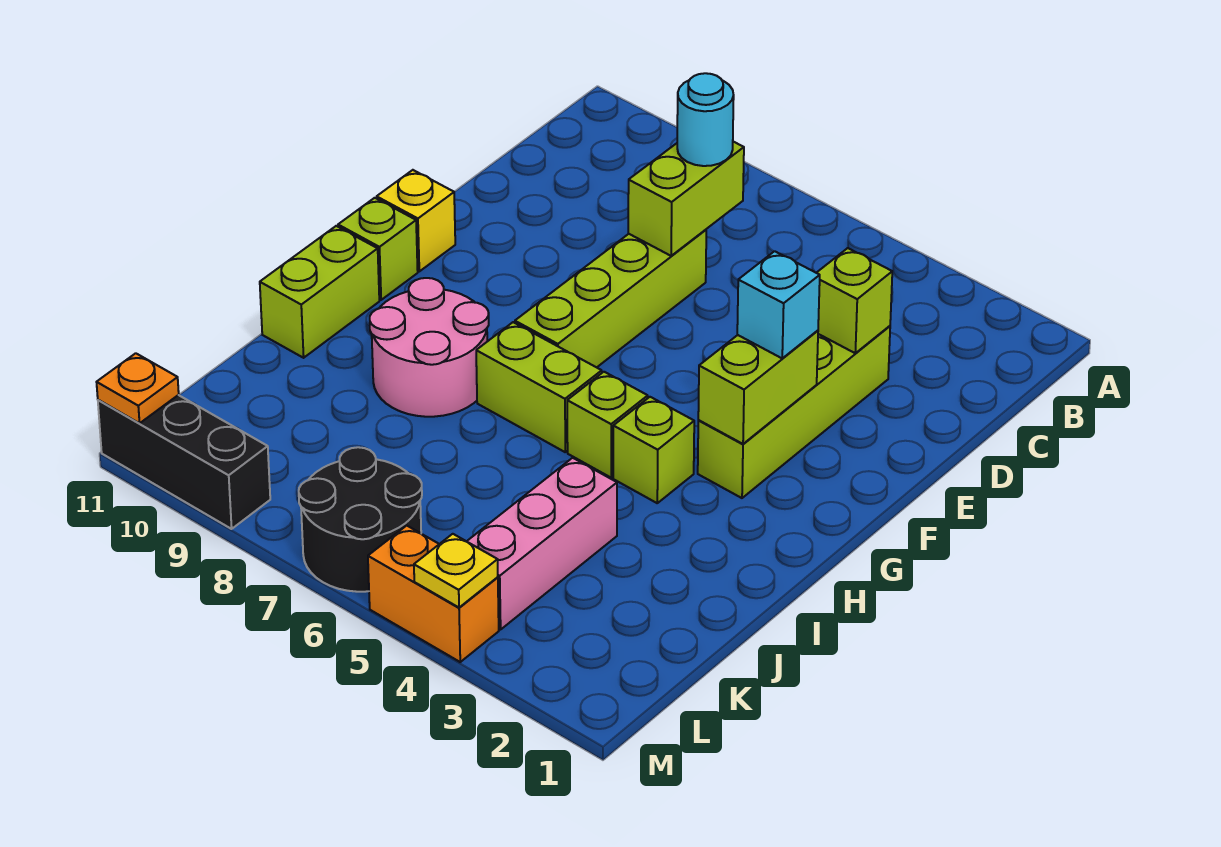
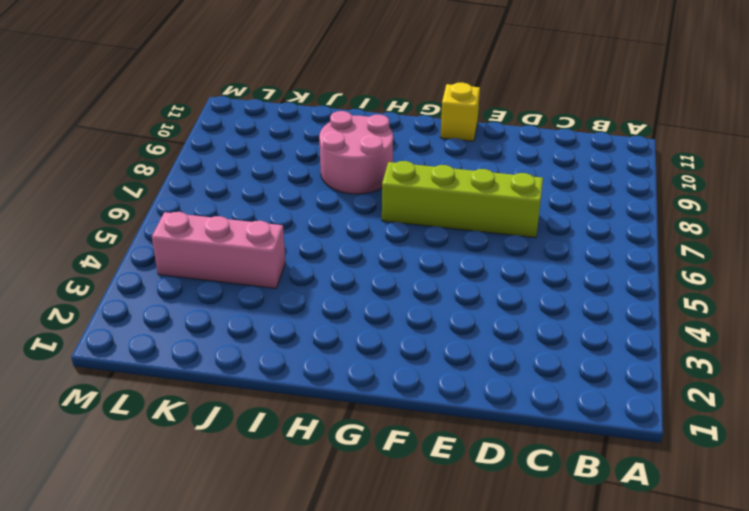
none -> lime brick D3:G3 level 1
none -> lime brick G11 level 1
none -> lime brick H4 level 1

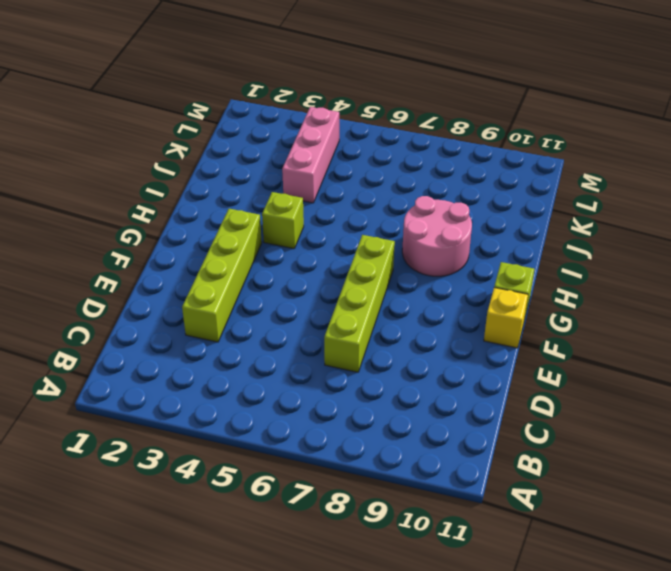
none -> lime brick H5 level 1
none -> lime brick H6:H7 level 1
none -> lime brick H11:I11 level 1

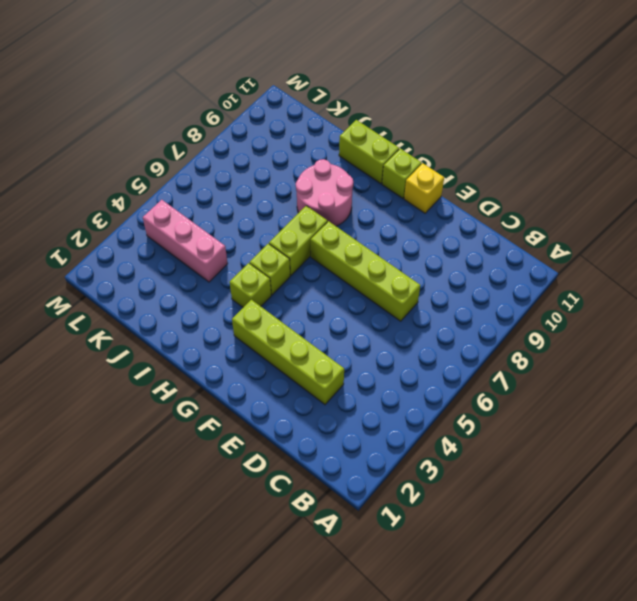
none -> black round brick L6:M7 level 1
none -> orange brick M4:M5 level 1
none -> black brick M9:M11 level 1

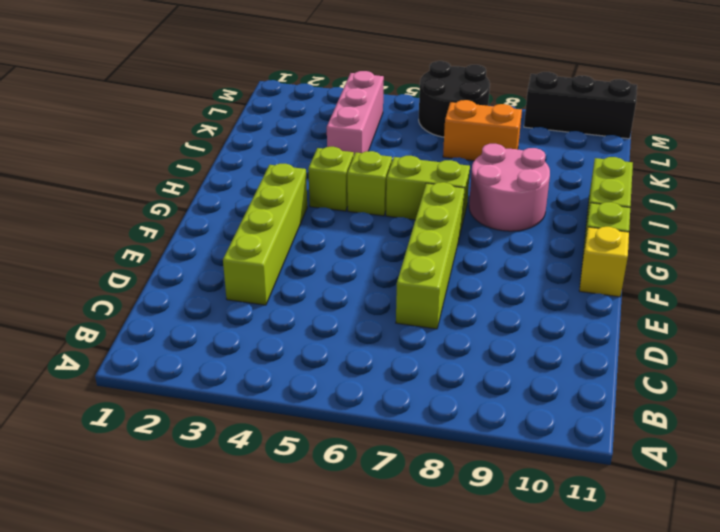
orange brick K7:K8 level 1 -> orange brick M4:M5 level 1
none -> lime brick C7:D7 level 2
none -> lime brick D3 level 2
none -> lime brick F3:G3 level 2

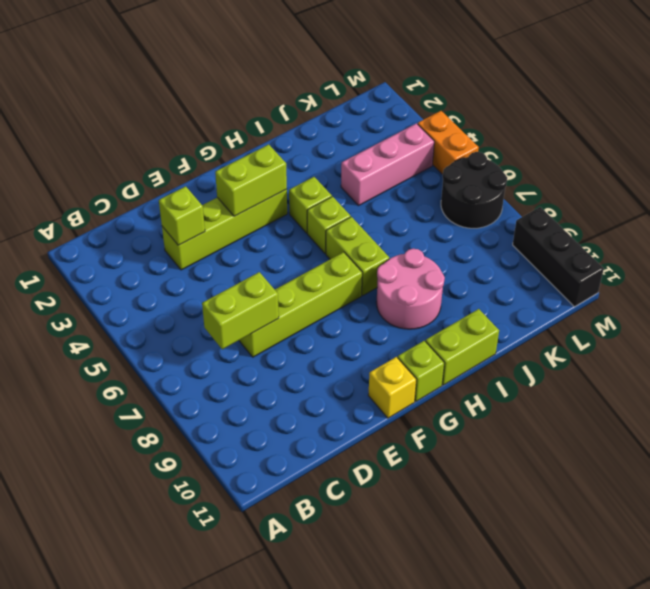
none -> yellow plate M4 level 2
none -> orange plate M11 level 2
none -> cyan round brick C7 level 3

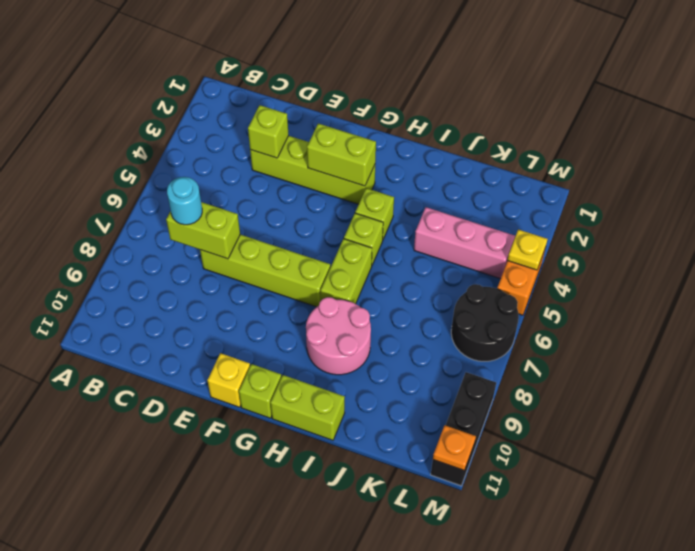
none -> cyan brick F3 level 3

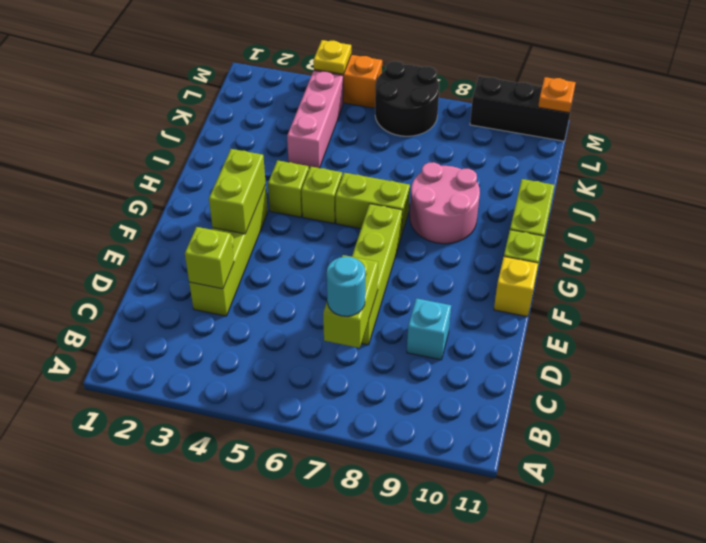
cyan brick D9 level 1 -> cyan brick F3 level 3

